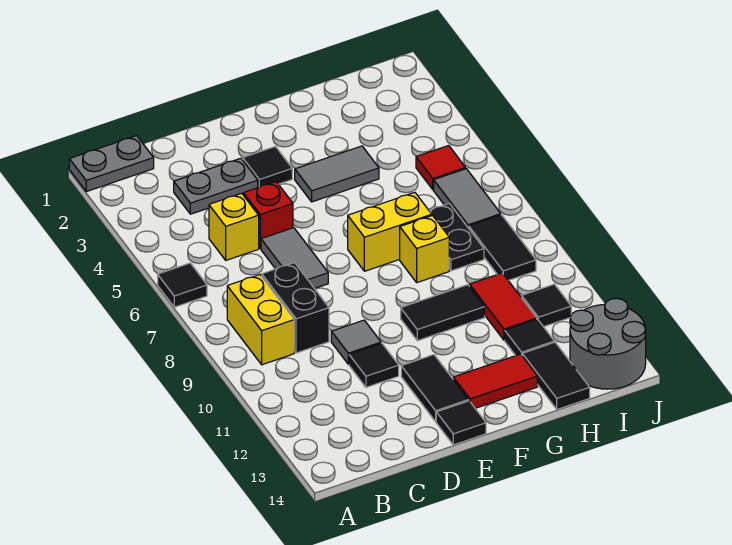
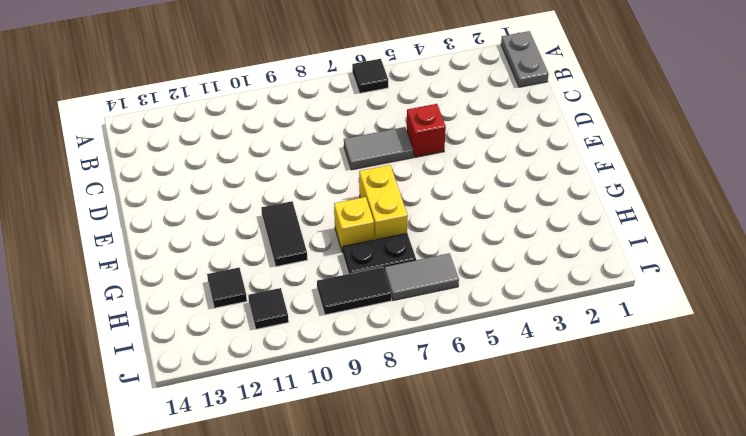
none -> yellow brick B8:B9 level 1
none -> grey plate C3:D3 level 1
none -> yellow brick C5 level 1

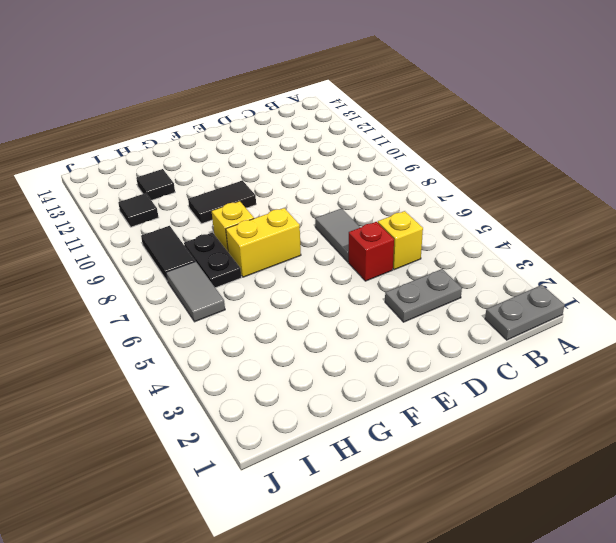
none -> black tile A6 level 1
none -> yellow brick B8:B9 level 1
none -> black brick C8:C9 level 1

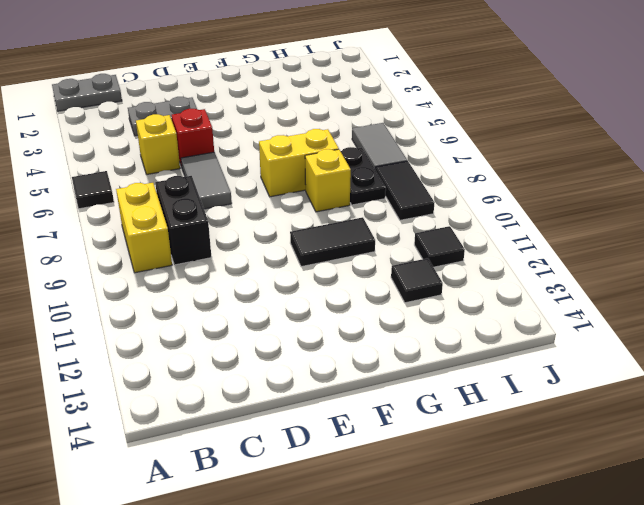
none -> grey tile D10 level 1
none -> black tile D11 level 1
none -> black tile E3 level 1

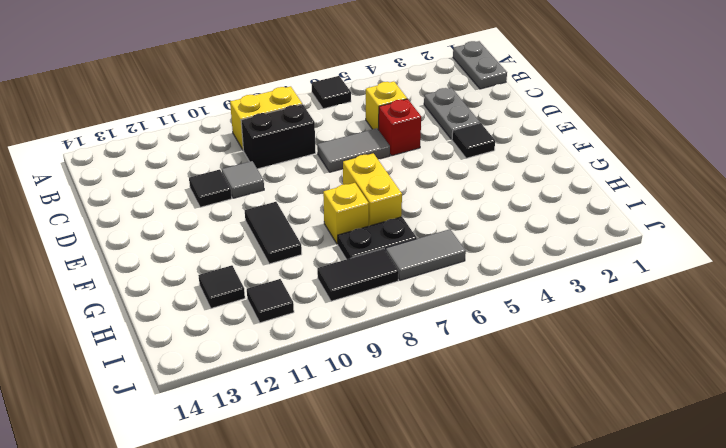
none -> black tile E12:E13 level 1
none -> black tile E14 level 1
none -> grey tile F4:G4 level 1

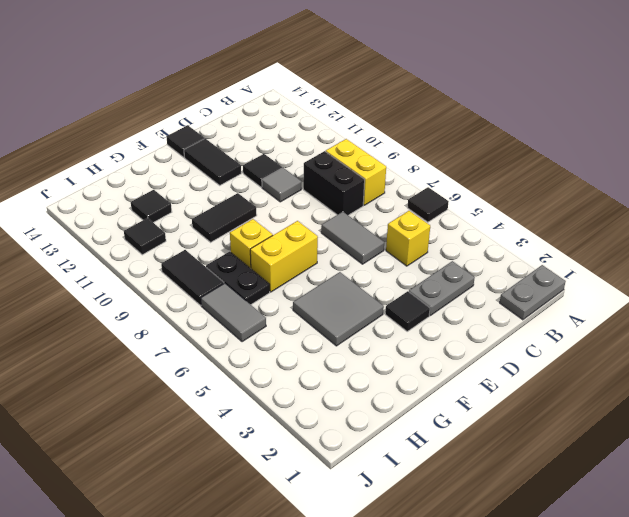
grey tile F4:G5 level 1 -> grey tile F4:G4 level 1
none -> red brick D5 level 1
none -> red tile F13:G13 level 1
none -> red tile H10:H11 level 1

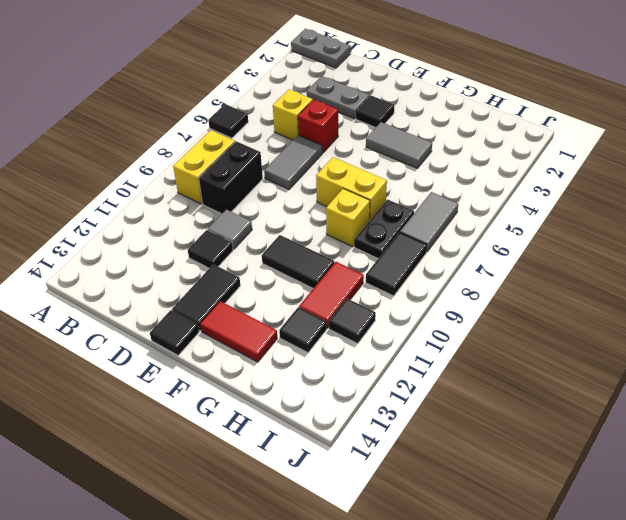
none -> black tile H13:H14 level 1
none -> red tile I5 level 1
none -> grey round brick I13:J14 level 1

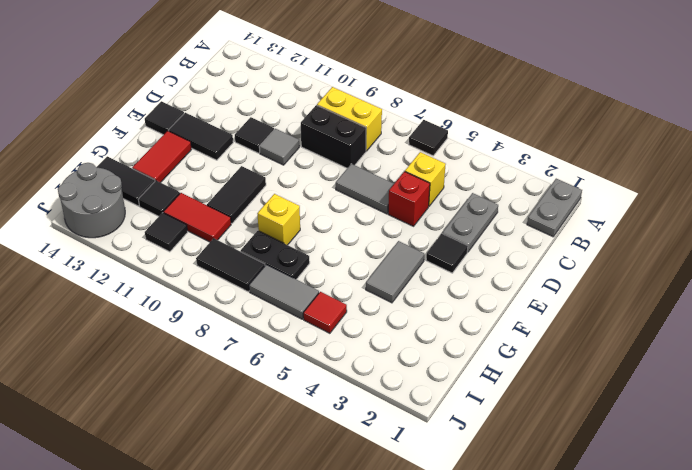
none -> yellow brick F7:G7 level 1

